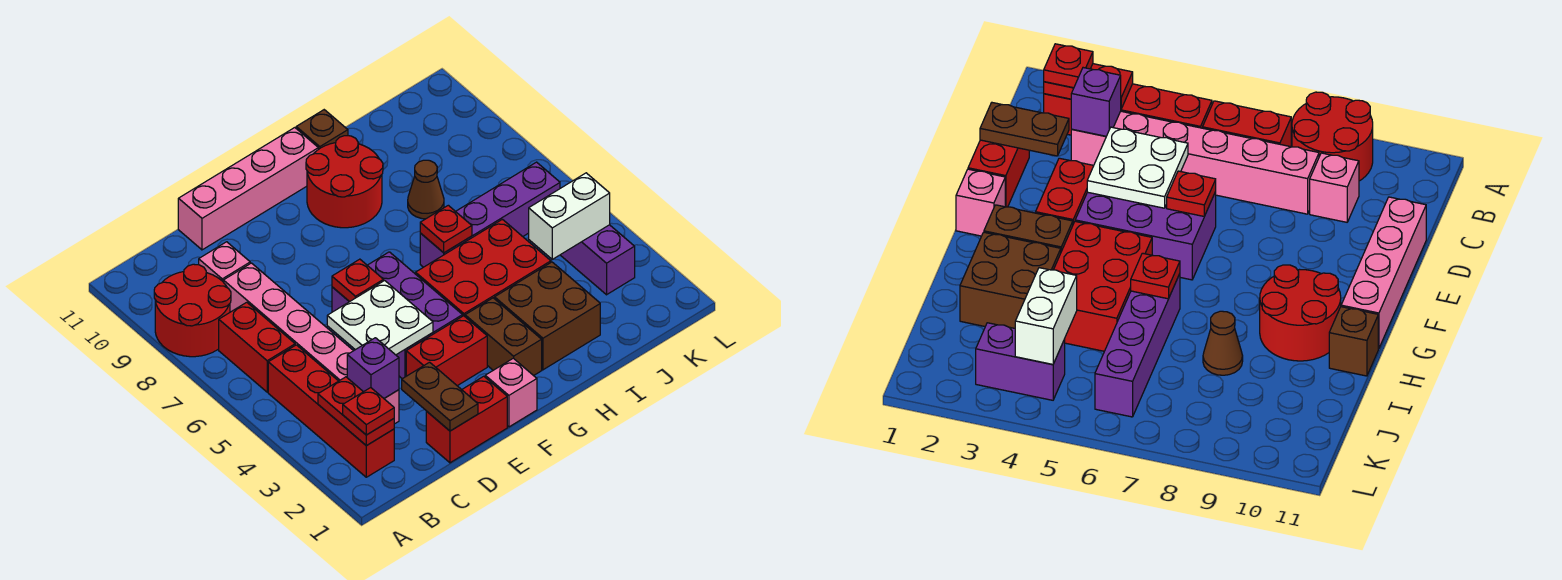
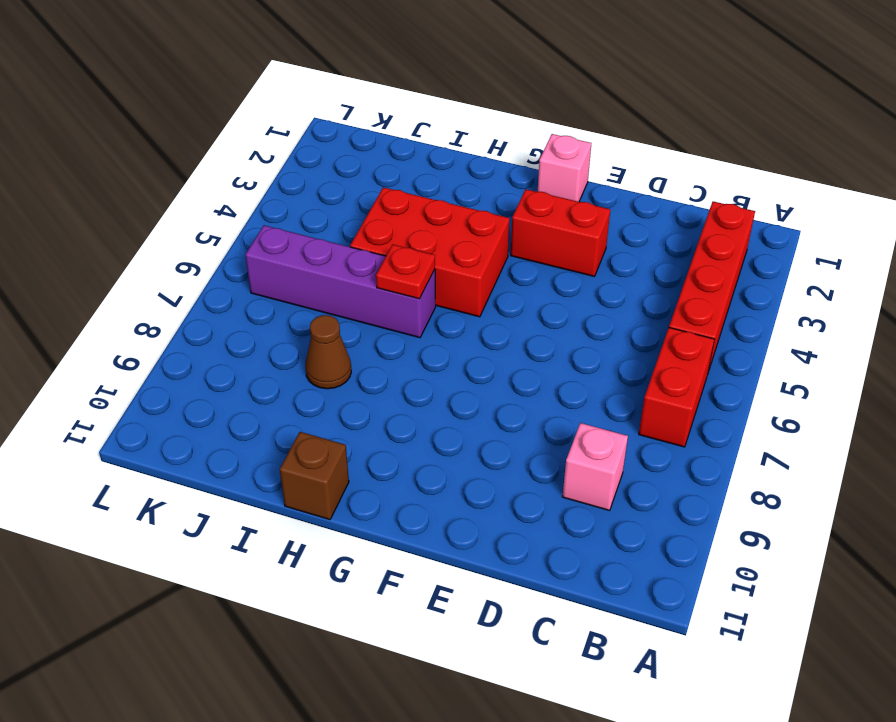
none -> red round brick A8:B9 level 1
none -> pink brick C3:C8 level 1
none -> red brick D1:E1 level 1

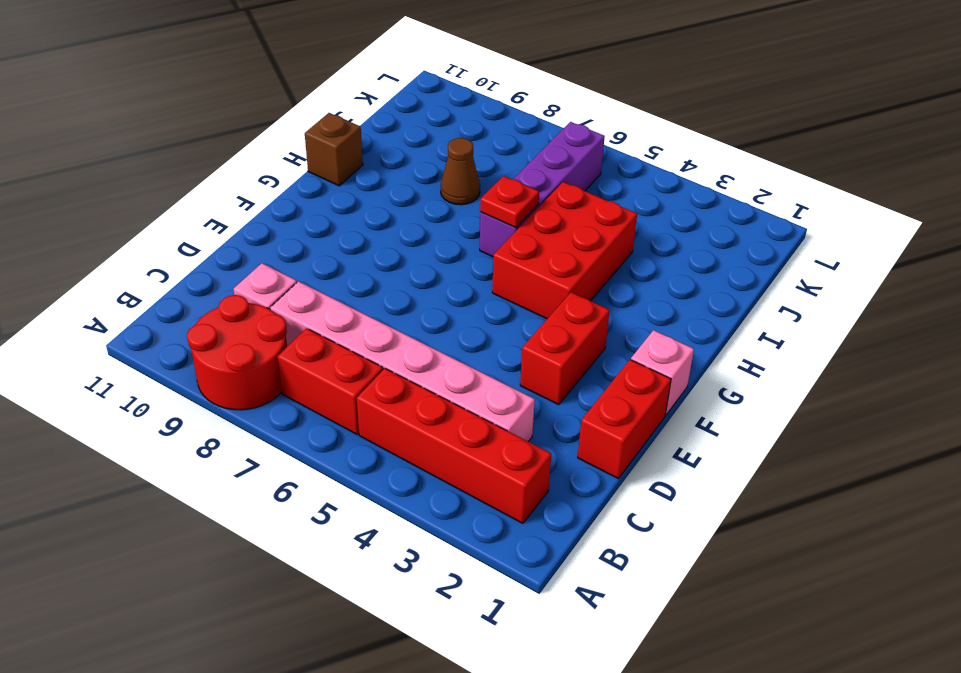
none -> pink brick D11:G11 level 1
none -> purple brick E4:F6 level 1
none -> brown brick G2:G3 level 1

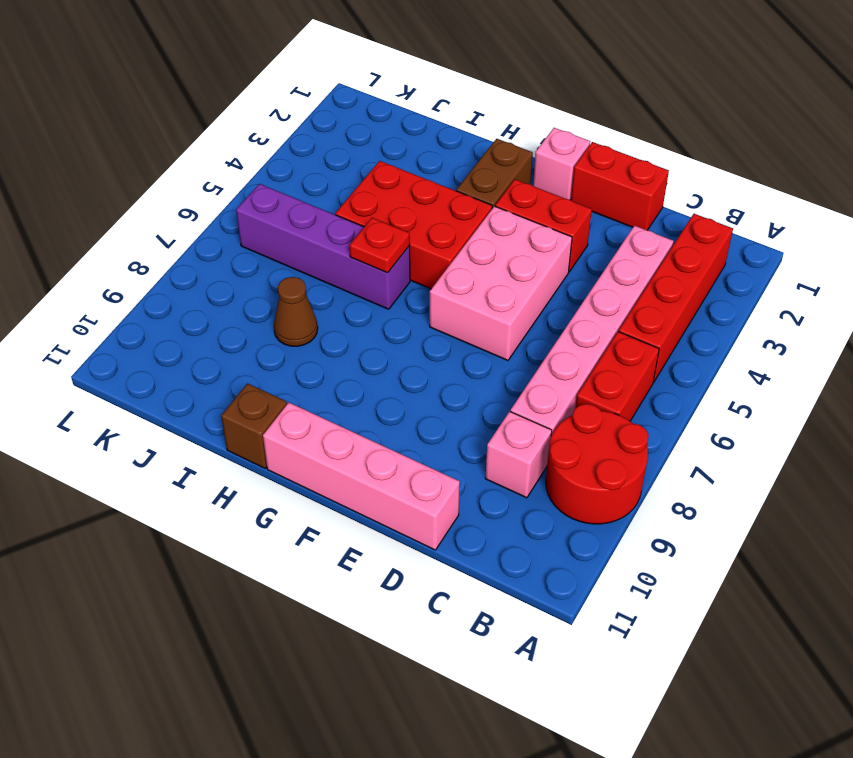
pink brick E4:F6 level 1 -> purple brick E4:F6 level 1
none -> red round brick G9:H10 level 1
none -> brown brick H2:I3 level 1
none -> purple brick K3:K4 level 1

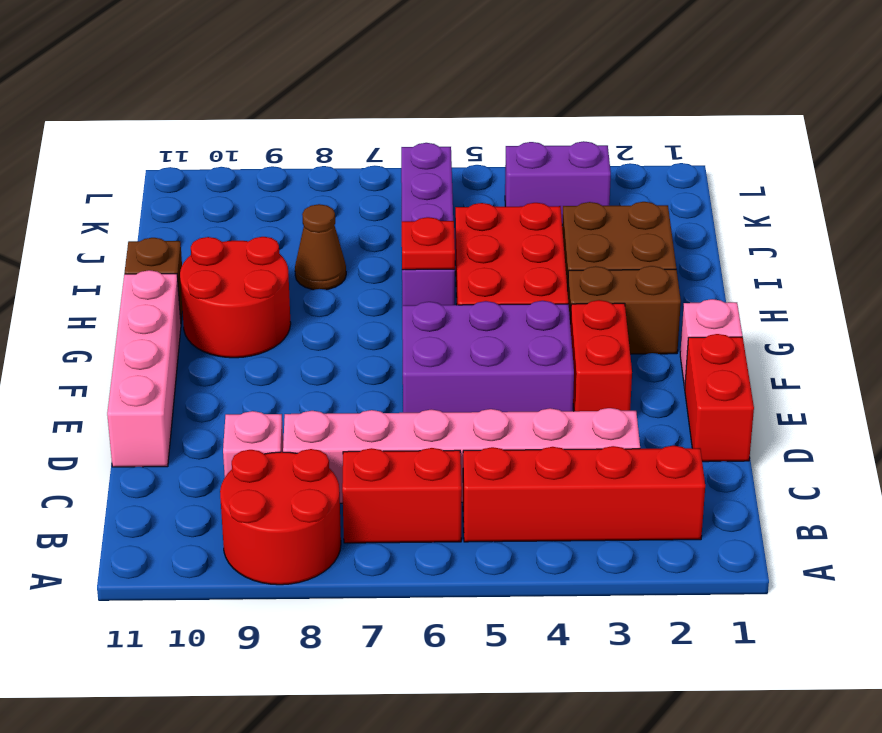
none -> red plate B2:B3 level 2
none -> purple brick C3 level 2
none -> brown plate D1:D2 level 2

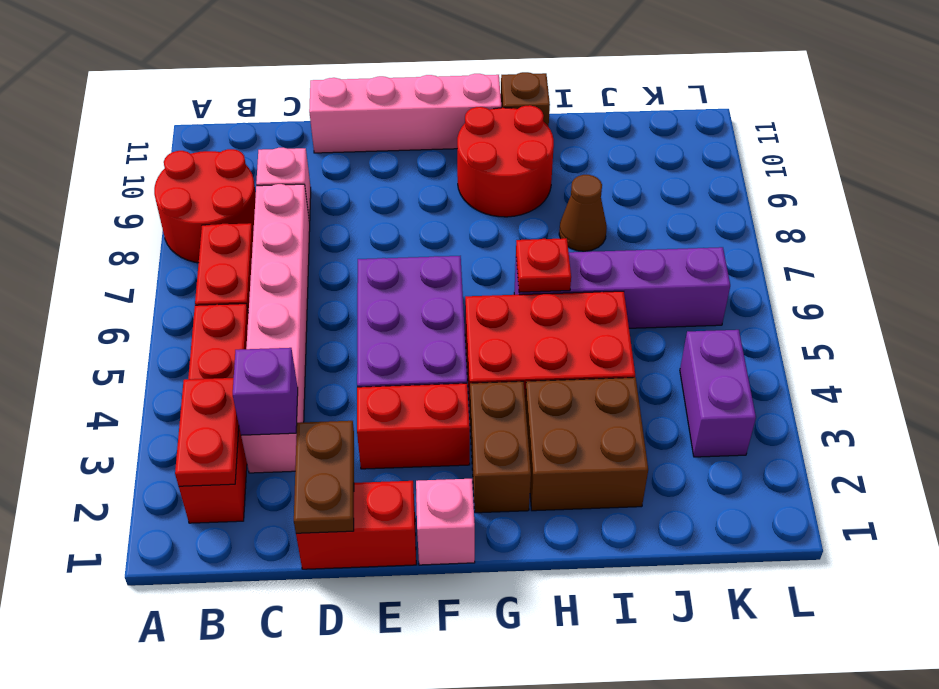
none -> white plate D4:E5 level 2
none -> red plate E6 level 2
none -> white brick J4:K4 level 2

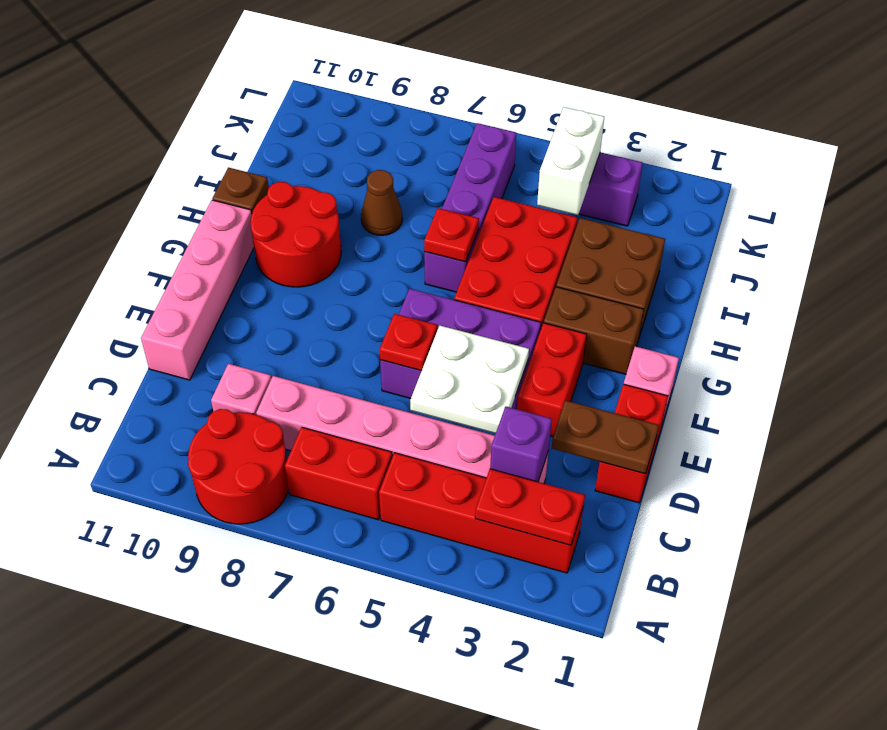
none -> red plate B2 level 3

